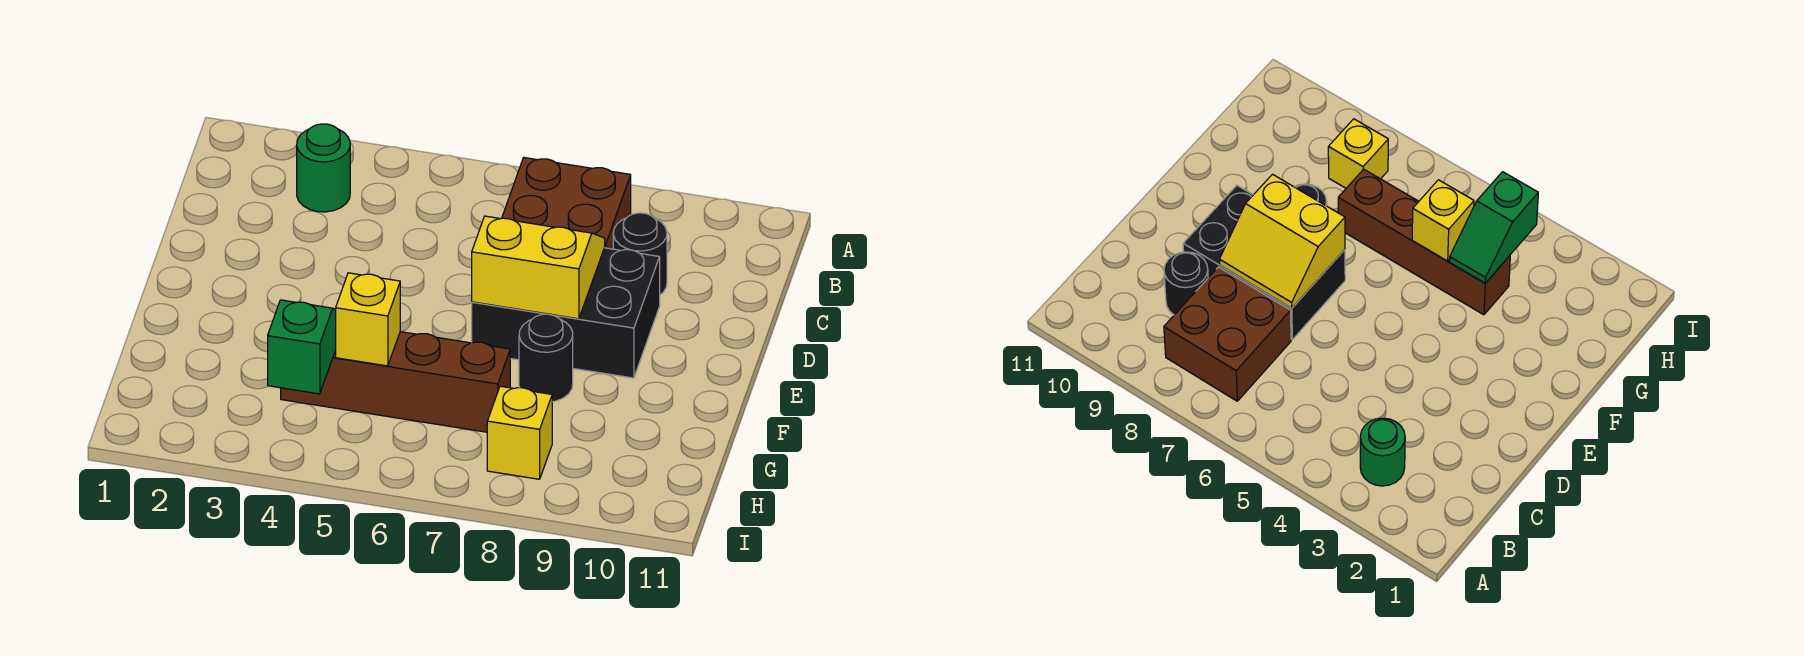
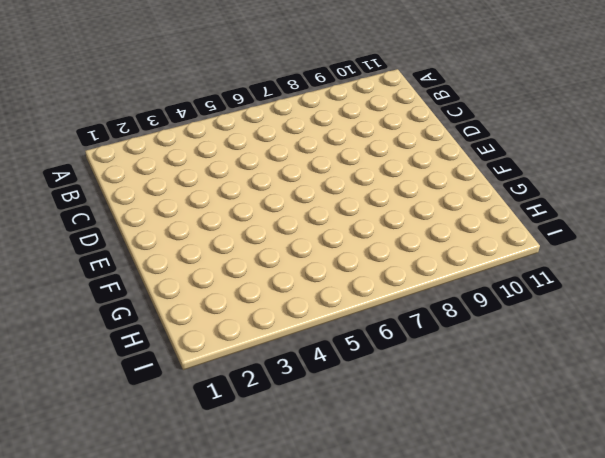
none -> green round brick B3 level 1
none -> brown brick B7:C8 level 1

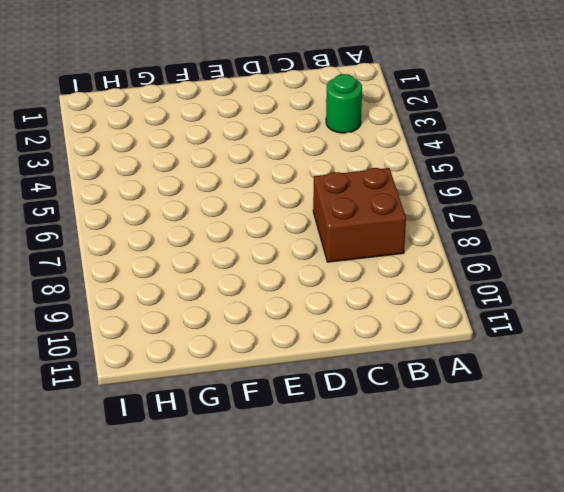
none -> black round brick C9 level 1
none -> black brick D7:E9 level 1

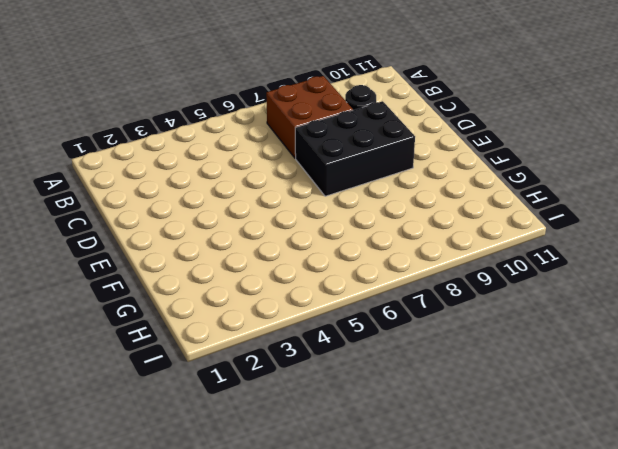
none -> green round brick B3 level 1
none -> black round brick F8 level 1

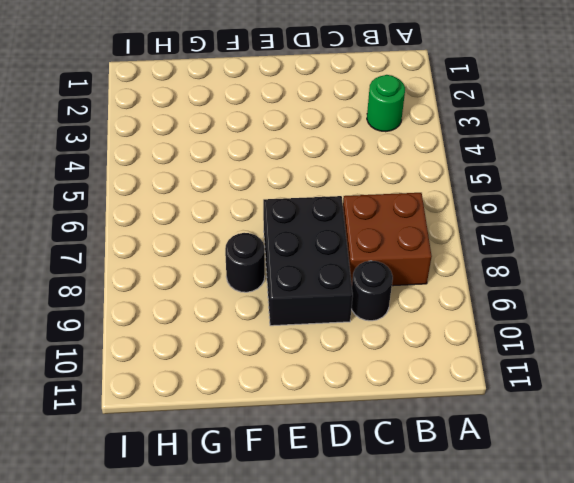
none -> brown brick G4:G7 level 1
none -> yellow brick H8 level 1

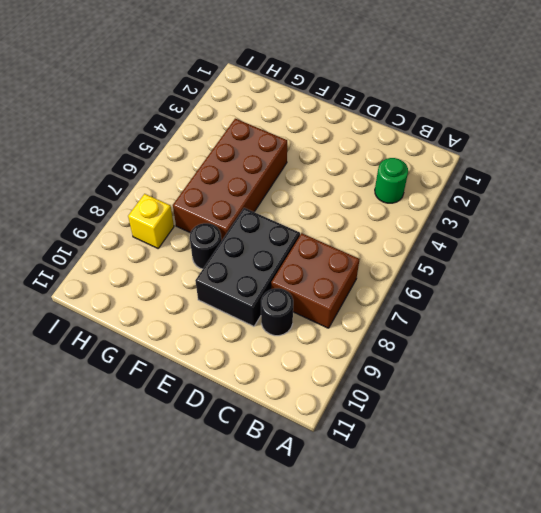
brown brick F4:G7 level 1 -> brown brick G4:G7 level 1
none -> yellow slope D7:E8 level 2 top E
none -> green slope G4:H4 level 2 top H

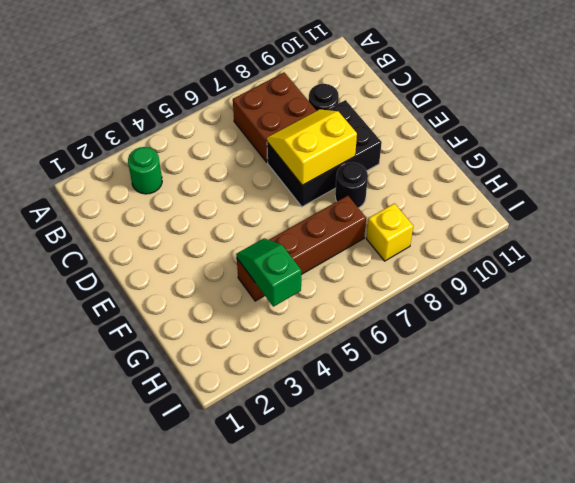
none -> yellow brick G5 level 2

